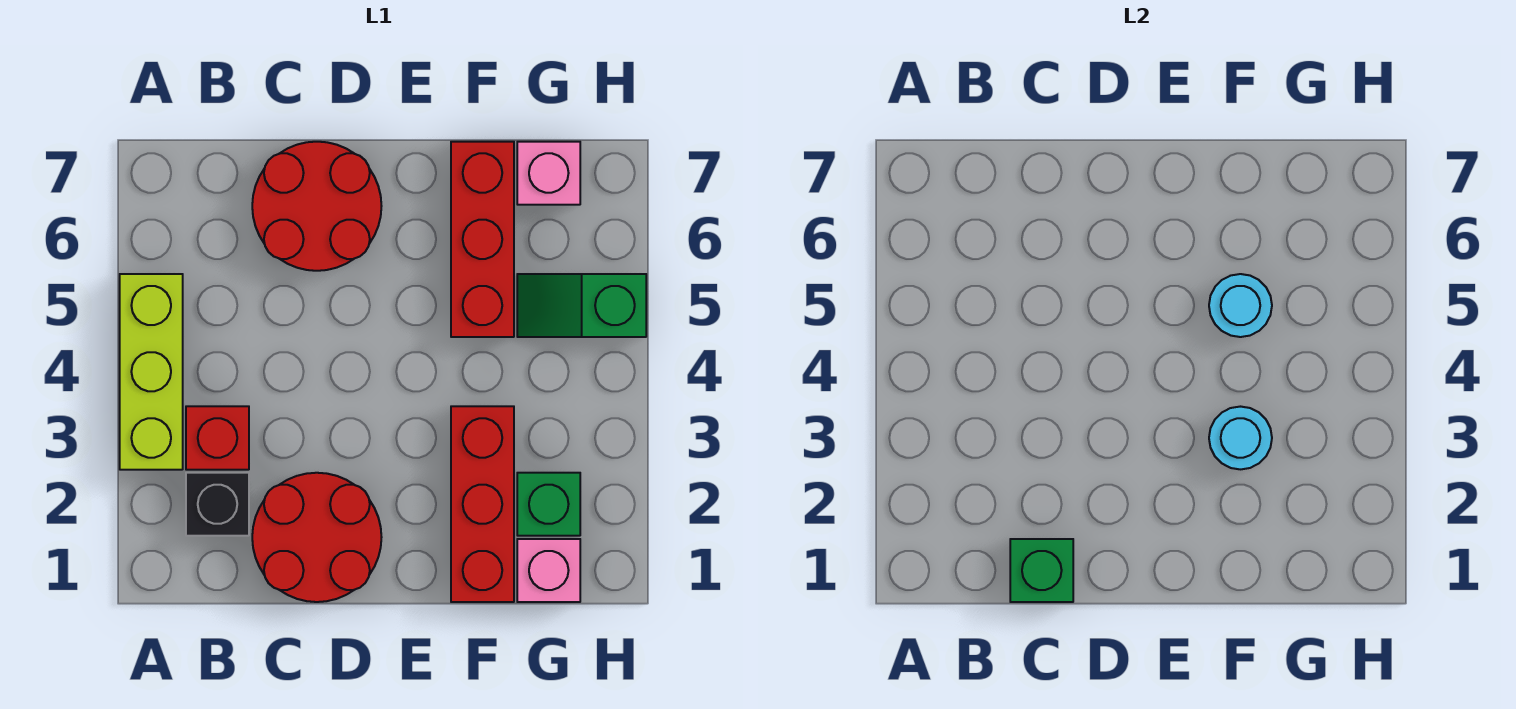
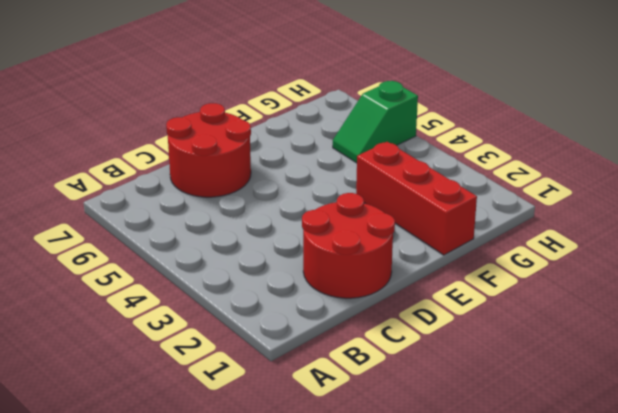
none -> lime brick A3:A5 level 1
none -> black brick B2 level 1
none -> red brick B3 level 1

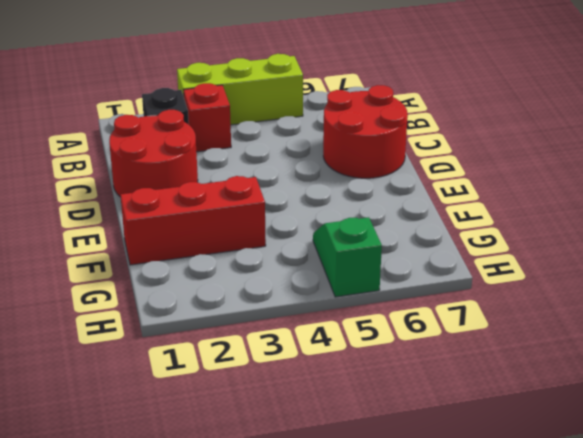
none -> red brick F5:F7 level 1
none -> pink brick G1 level 1
none -> green brick G2 level 1

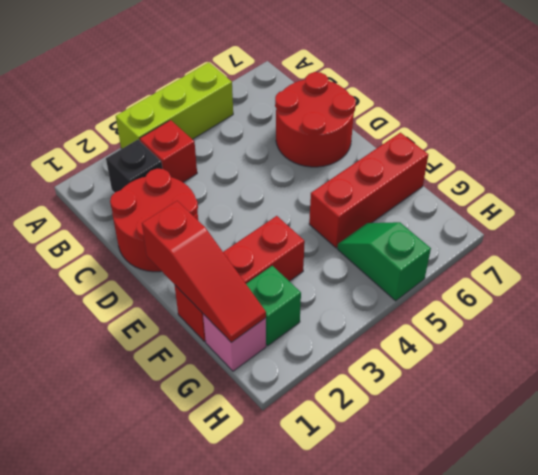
red slope E1:G1 level 2 top E -> none
none -> pink brick G7 level 1
none -> green brick C1 level 2
none -> cyan round brick F3 level 2

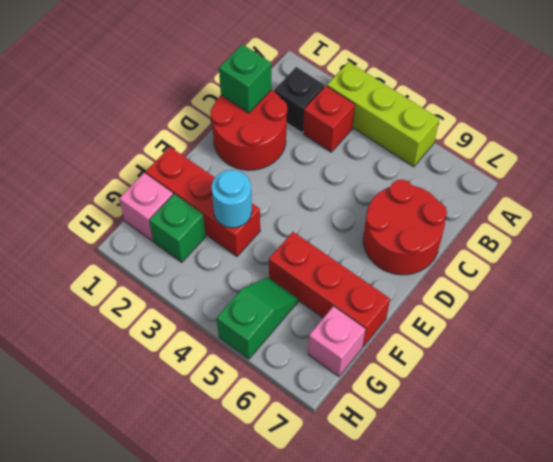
none -> cyan round brick F5 level 2

